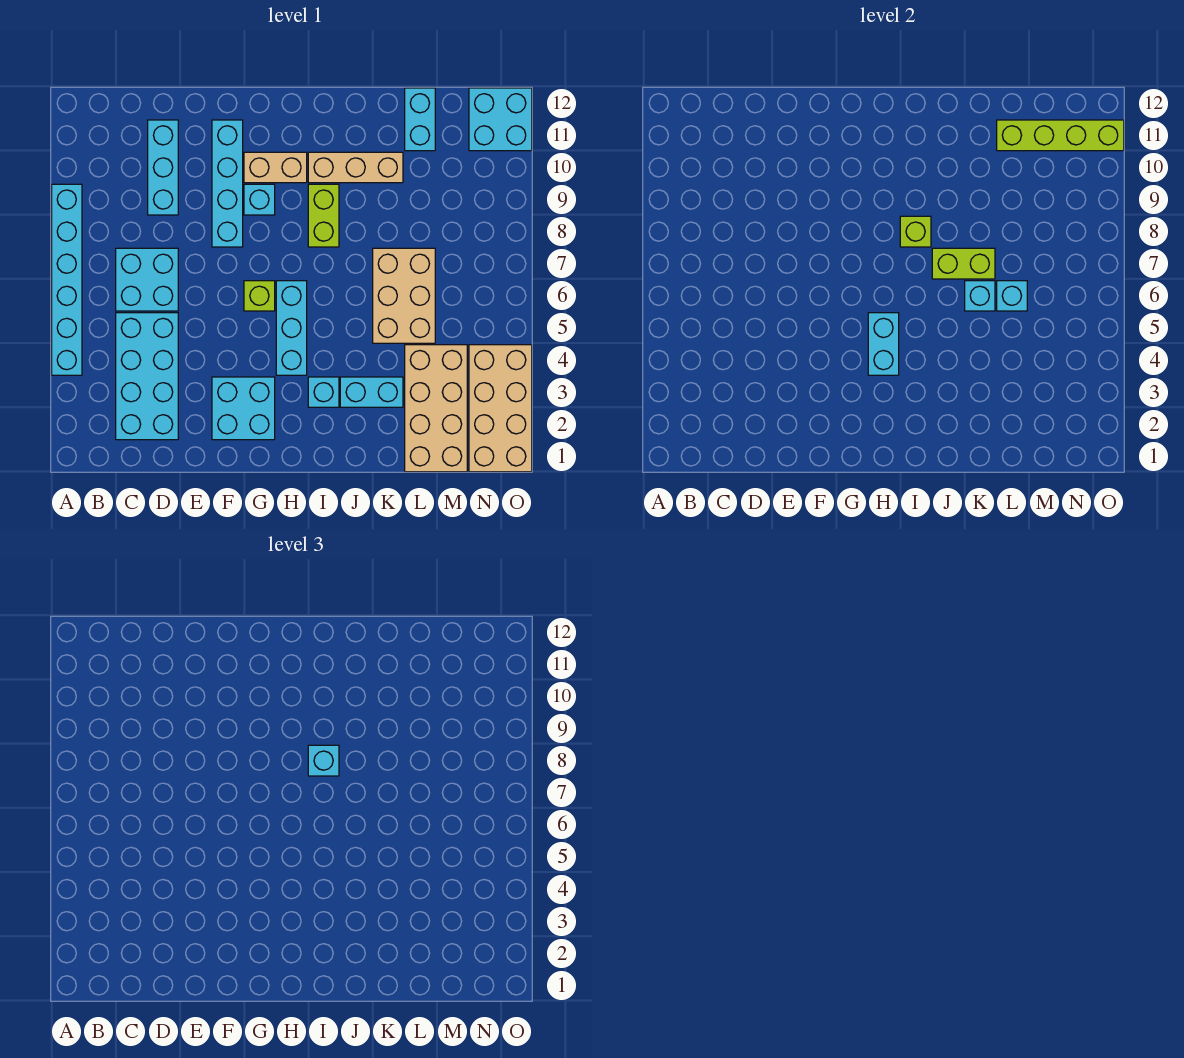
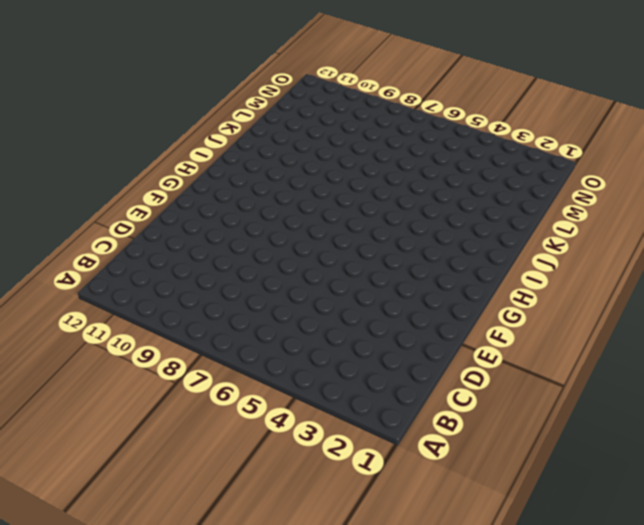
none -> cyan brick A4:A9 level 1
none -> cyan brick C2:D5 level 1
none -> cyan brick C6:D7 level 1

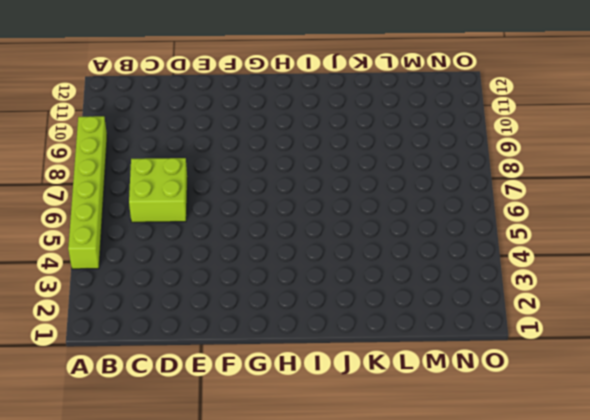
lime brick A4:A9 level 1 -> cyan brick A4:A9 level 1
lime brick C6:D7 level 1 -> cyan brick C6:D7 level 1
none -> cyan brick C2:D5 level 1
none -> cyan brick D9:D11 level 1
none -> cyan brick F2:G3 level 1

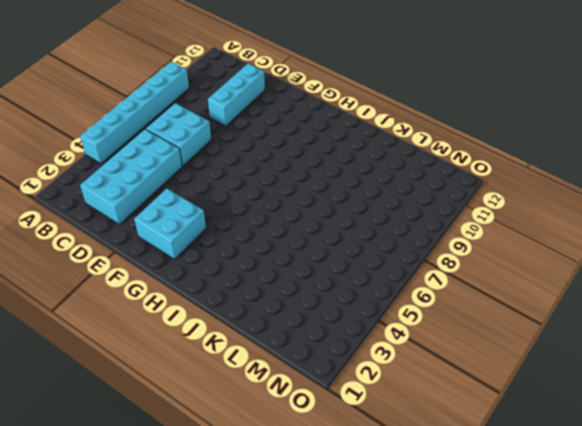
none -> cyan brick F8:F11 level 1
none -> lime brick G6 level 1
none -> cyan brick G9 level 1

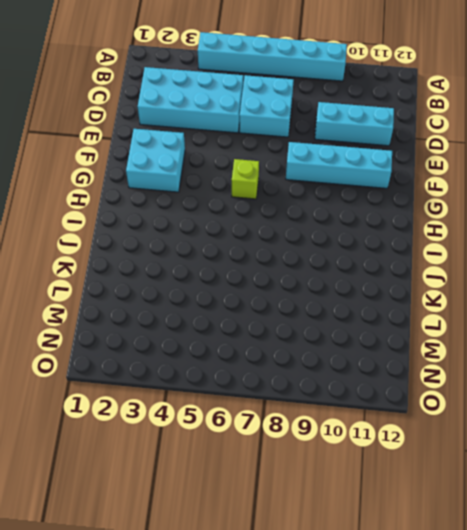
none -> cyan brick G9 level 1
none -> tan brick G10:H10 level 1
none -> cyan brick H4:H6 level 1

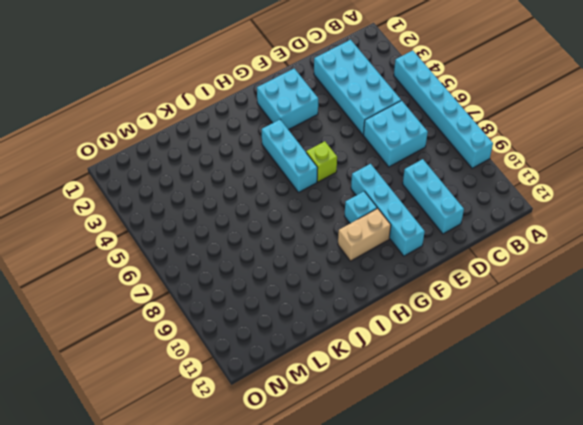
none -> cyan brick I3 level 1
none -> lime brick I8:I9 level 1
none -> tan brick I10:K10 level 1

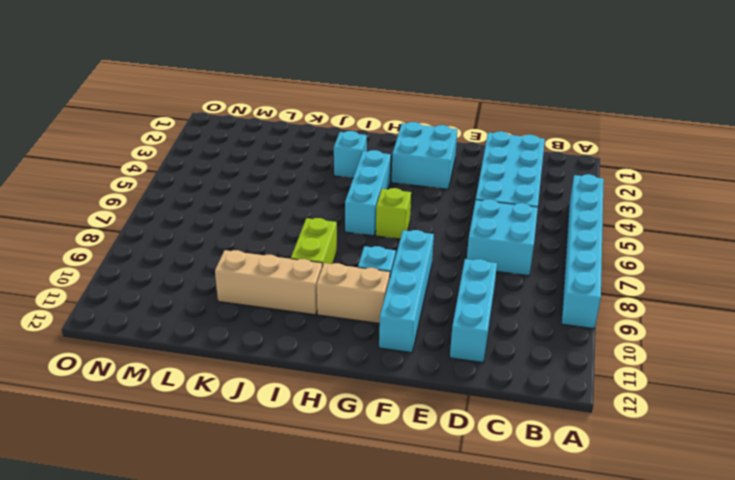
none -> cyan brick J3:K3 level 1
none -> tan brick K5:L7 level 1
none -> tan brick L1:M4 level 1

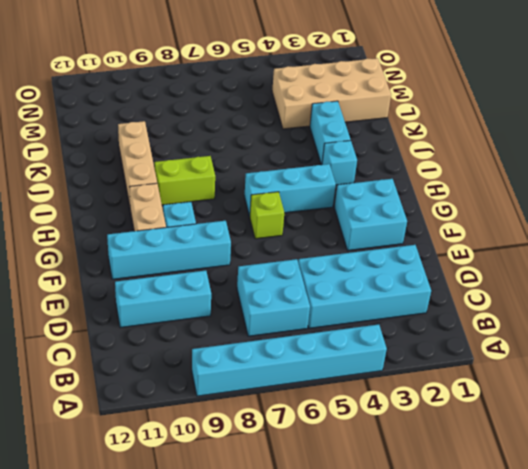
none -> tan brick K5:L7 level 1
none -> cyan brick L11:L12 level 1
none -> tan brick N1:O4 level 1

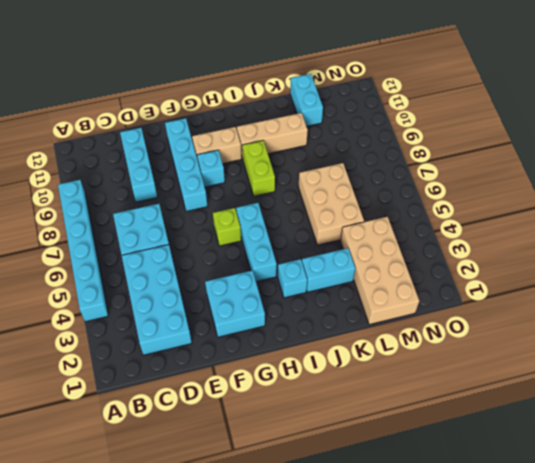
none -> tan brick N1:O4 level 1
none -> cyan brick N11:O12 level 1
none -> cyan brick H4:H5 level 2

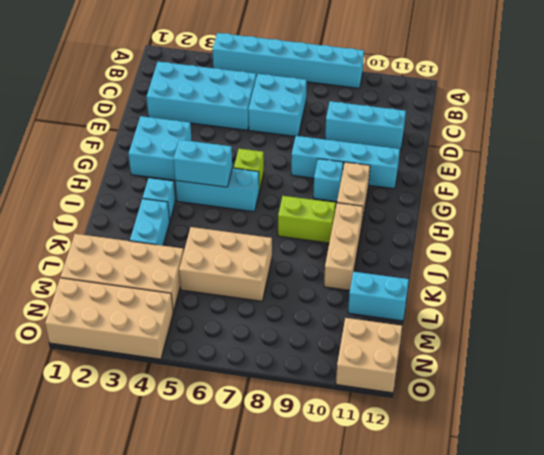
tan brick N11:O12 level 1 -> cyan brick N11:O12 level 1
none -> lime brick I8 level 2
none -> lime brick J7:K7 level 2
none -> cyan brick K6 level 2

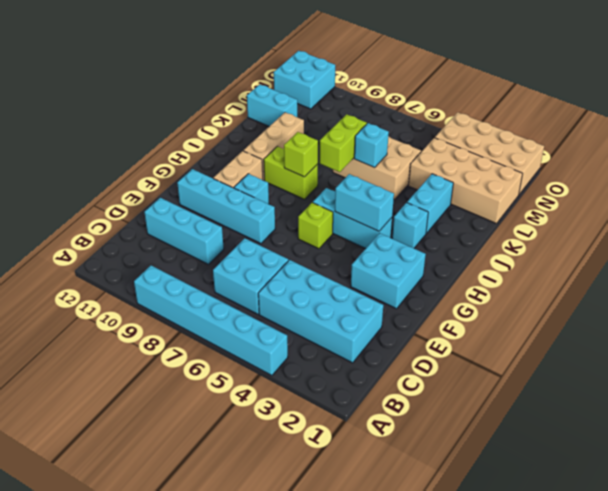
none -> cyan brick L6 level 2
none -> lime brick L11:O11 level 2
none -> cyan brick I8 level 3

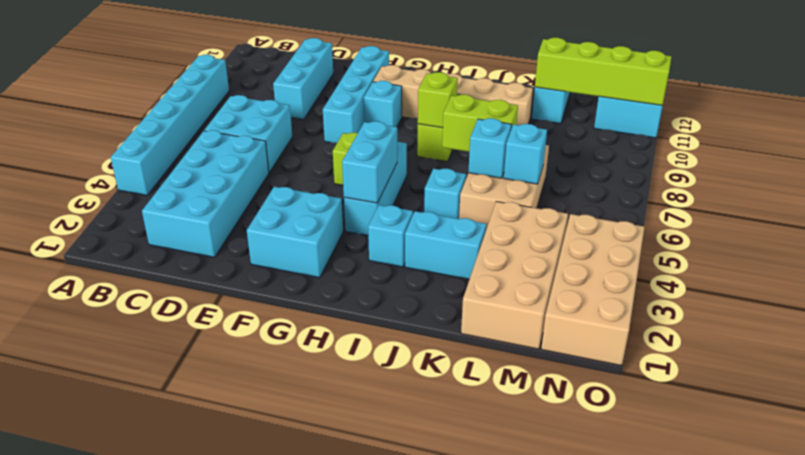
cyan brick J5 level 1 -> cyan brick I8 level 3

